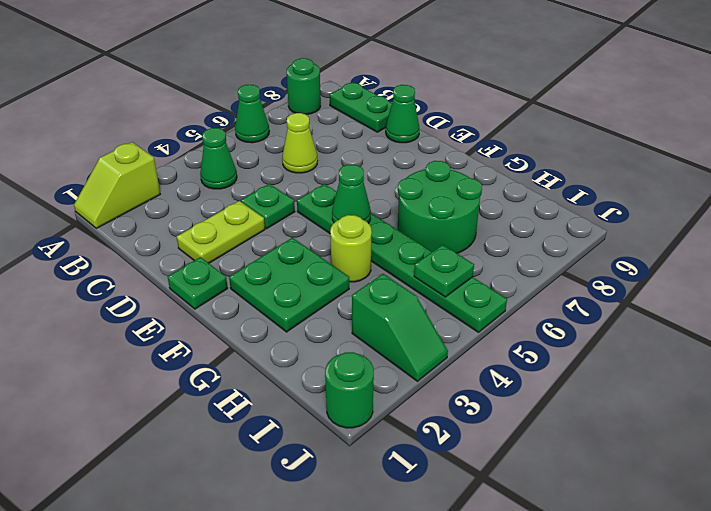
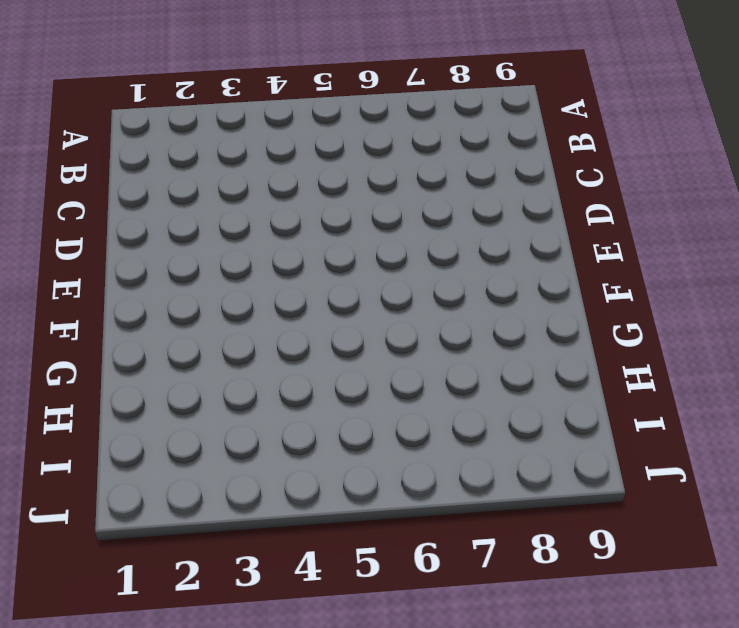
none -> lime slope A1:A2 level 1 top 2
none -> green cone A6 level 1
none -> green round brick A8 level 1

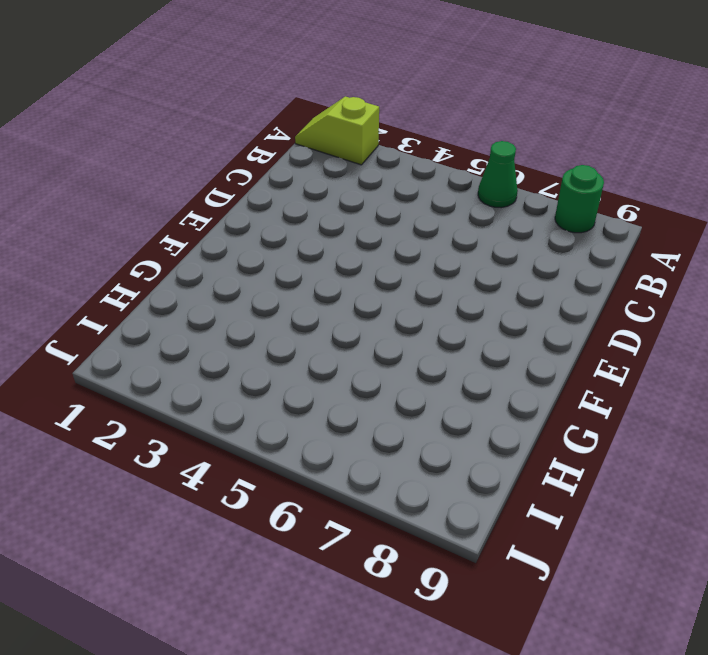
none -> green cone B4 level 1
none -> green plate B9:C9 level 1
none -> lime cone C6 level 1

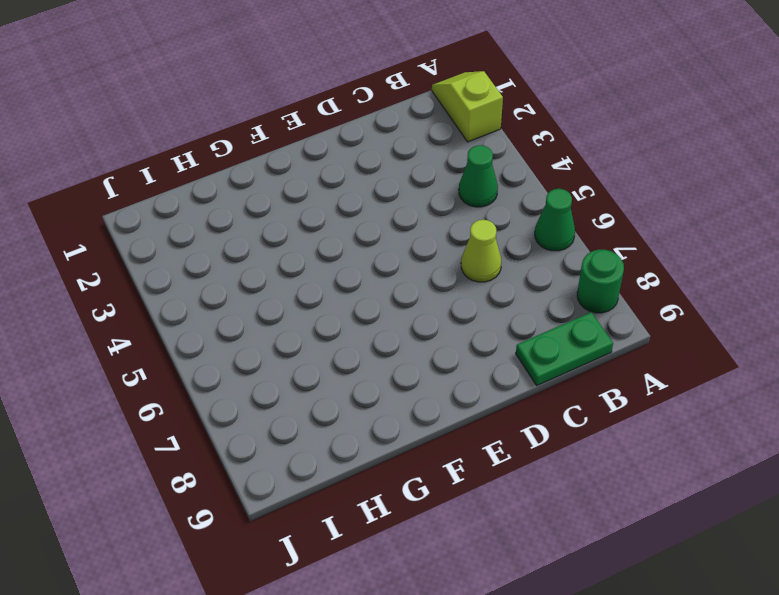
none -> lime plate D2:D3 level 1
none -> green plate D4 level 1
none -> green cone D9 level 1

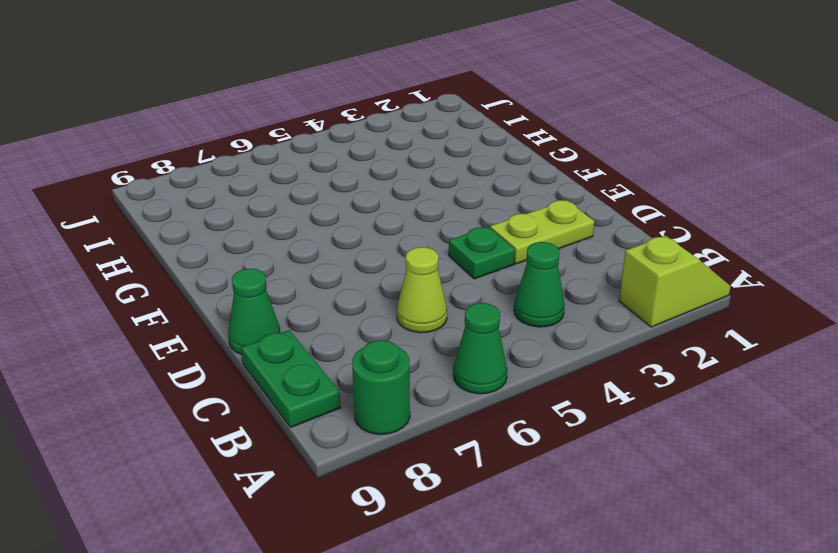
none -> green plate E1 level 1
none -> green plate E5:J5 level 1
none -> green plate F2:G3 level 1

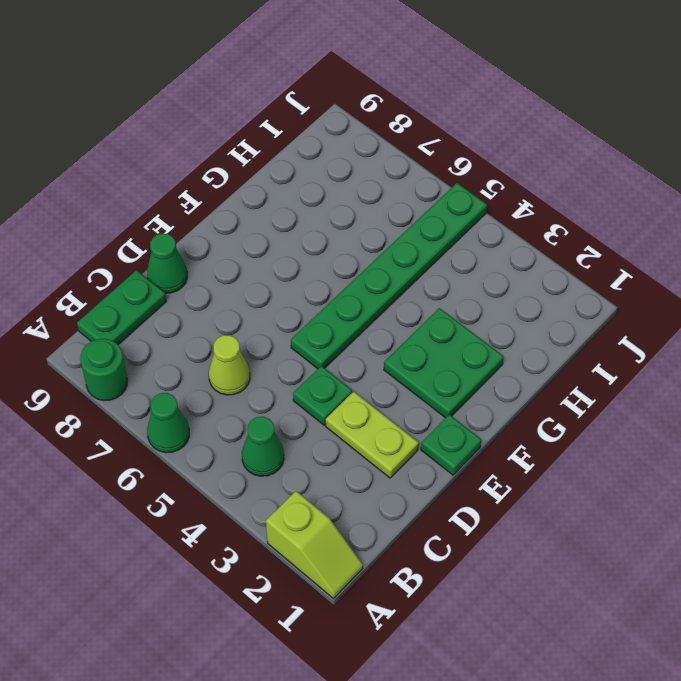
none -> lime round brick G4 level 1
none -> green round brick G6:H7 level 1
none -> green slope I3:J3 level 1 top I

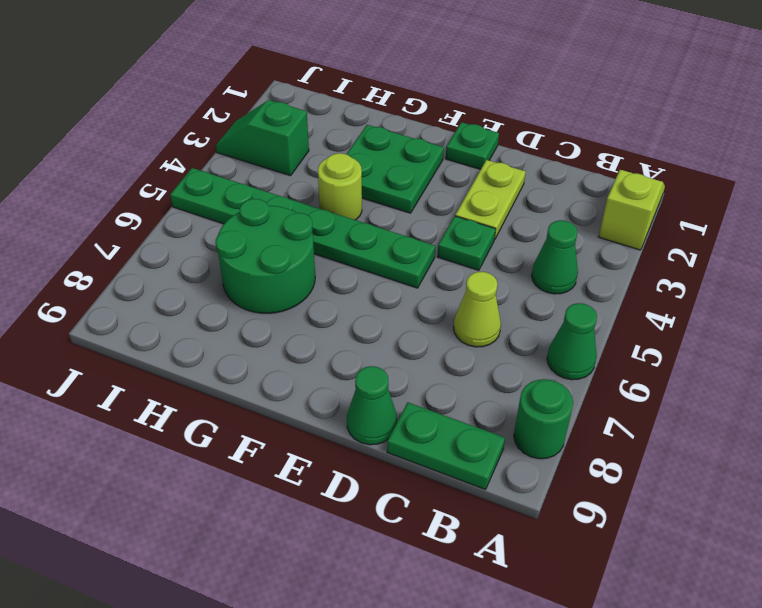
none -> green round brick J1 level 1
none -> green cone F5 level 2
none -> green plate I5 level 2

